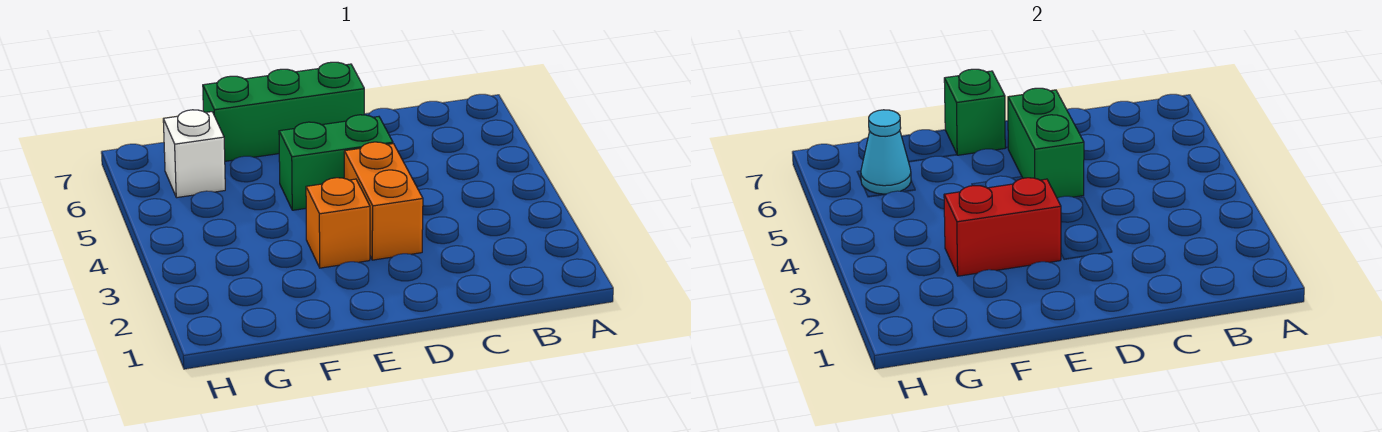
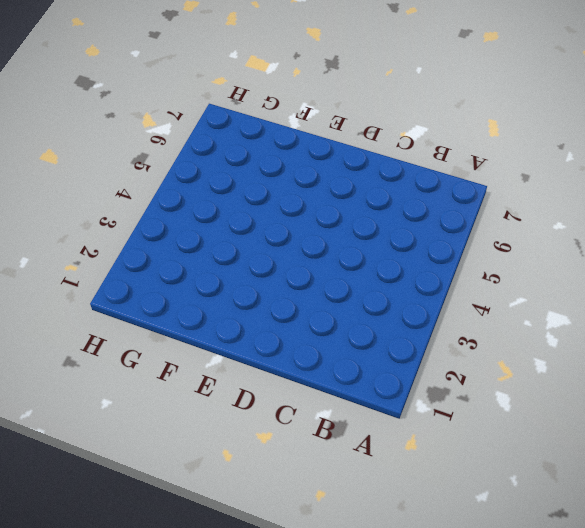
none -> orange brick D3:D4 level 1
none -> green brick D5:E5 level 1

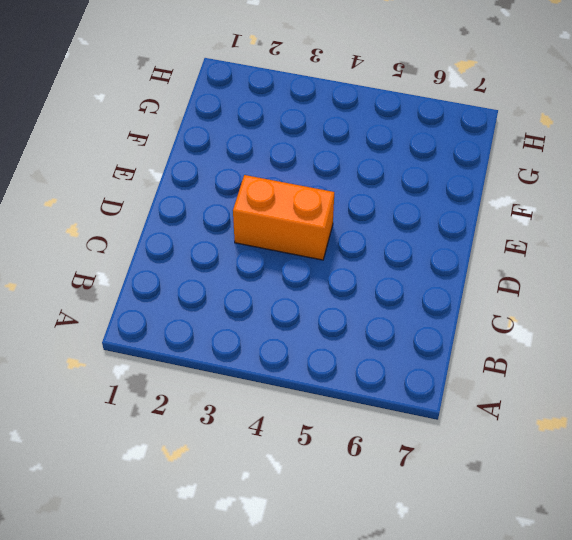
none -> green brick D5:E5 level 1
none -> green brick D7:F7 level 1

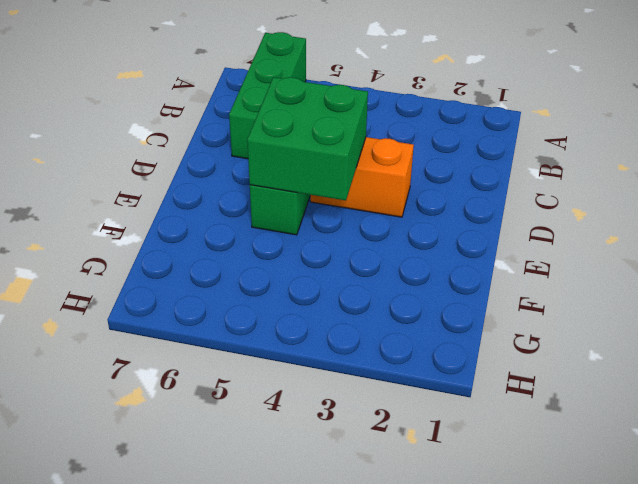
green brick A6:C6 level 1 -> green brick D7:F7 level 1
green brick D4:E5 level 2 -> green brick D5:D6 level 2
none -> orange brick E3 level 1
none -> white brick G6 level 1

